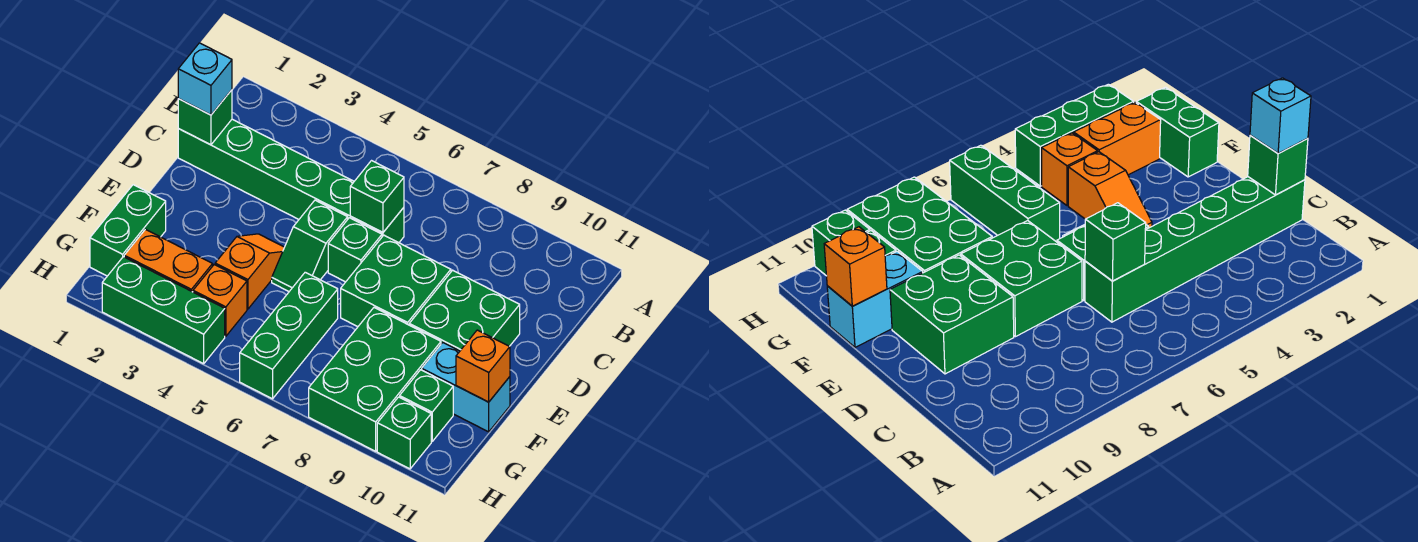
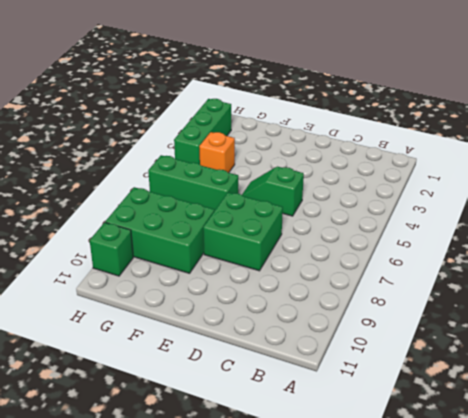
none -> green brick C1:C6 level 1
none -> green brick D6 level 1
none -> green brick D9:E10 level 1

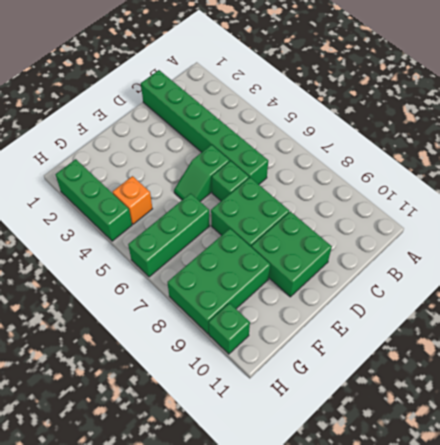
none -> orange slope E4:F4 level 1 top F
none -> green brick F1:G1 level 1
none -> cyan brick F10:F11 level 1

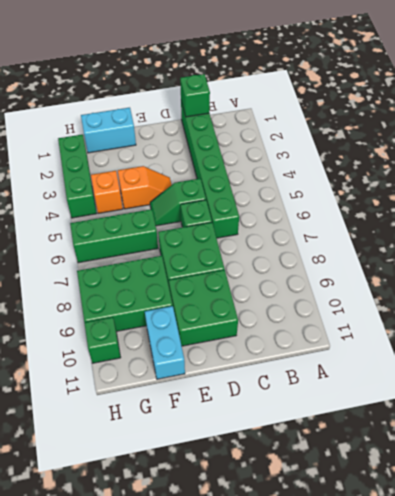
cyan brick F1:G1 level 1 -> green brick F1:G1 level 1
none -> orange brick G2:G3 level 1
none -> green brick G10 level 1
none -> green brick C6 level 2

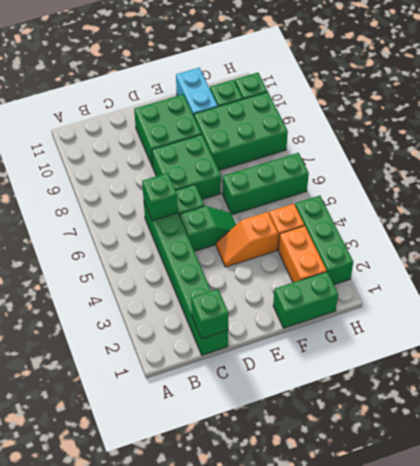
none -> orange brick F11 level 2
none -> cyan brick C1 level 3

